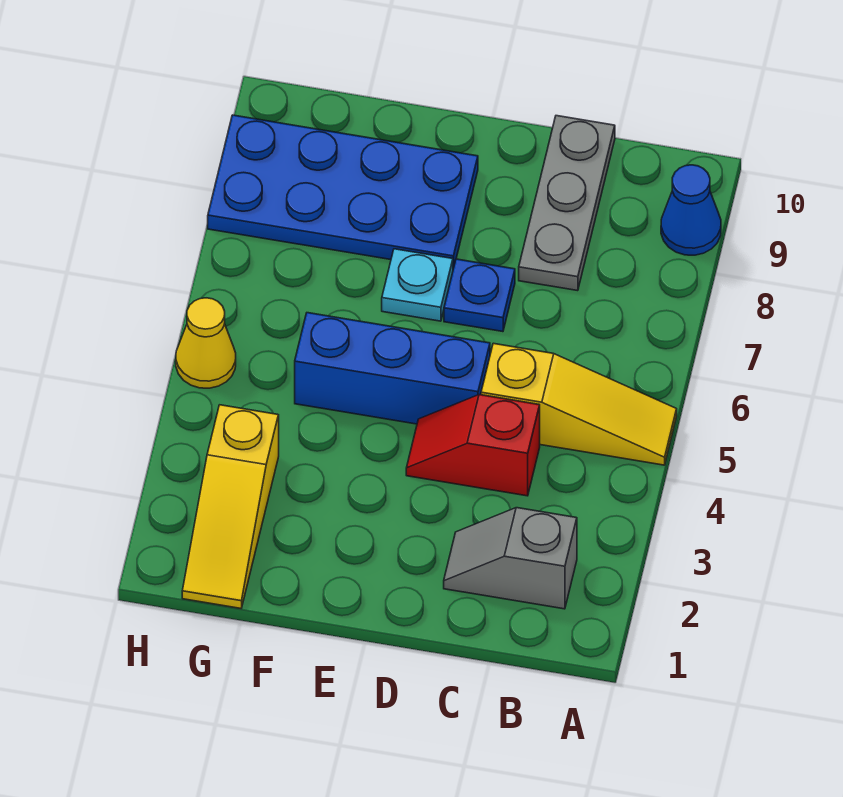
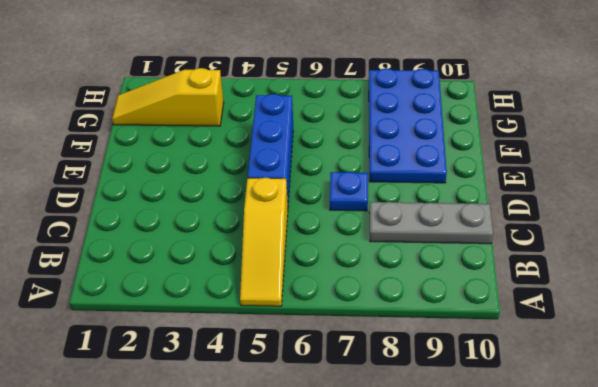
none -> blue cone A9 level 1
none -> grey slope B2:C2 level 1 top B

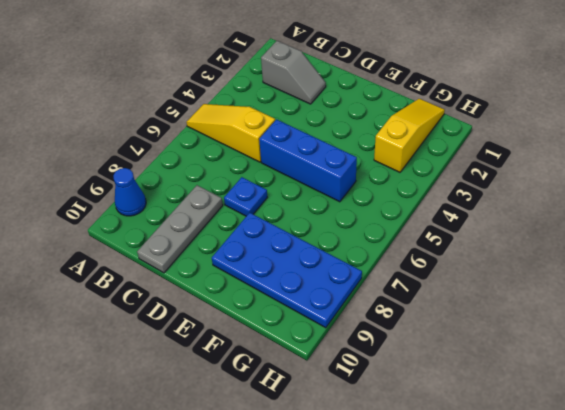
none -> red slope C4:D4 level 1 top C
none -> cyan plate E7 level 1

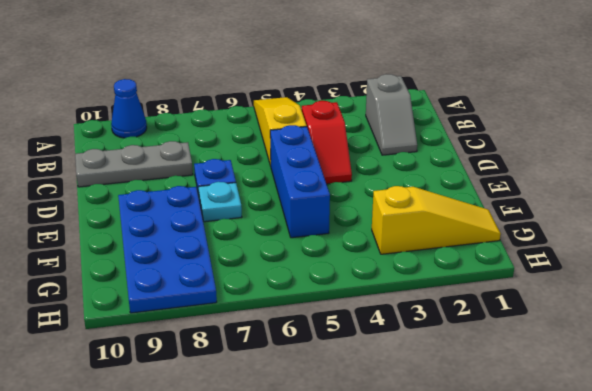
none -> yellow cone H5 level 1

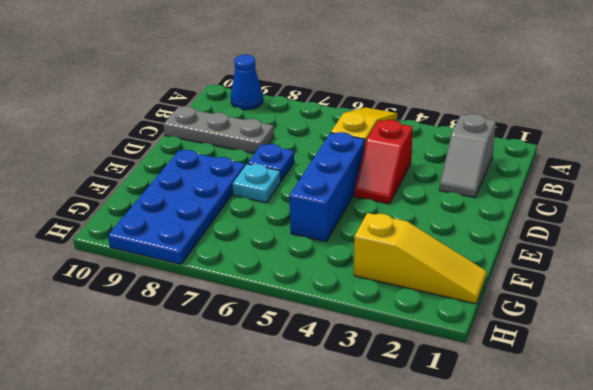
none -> yellow cone H5 level 1

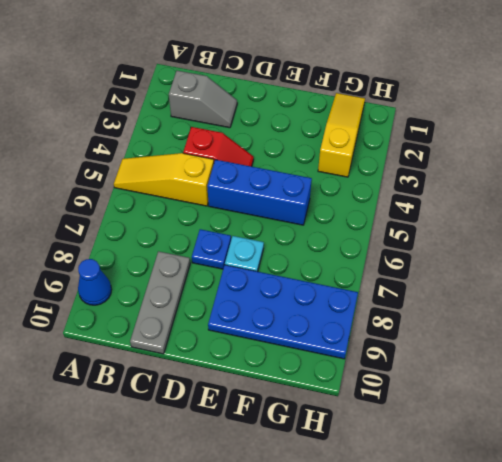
none -> yellow cone H5 level 1

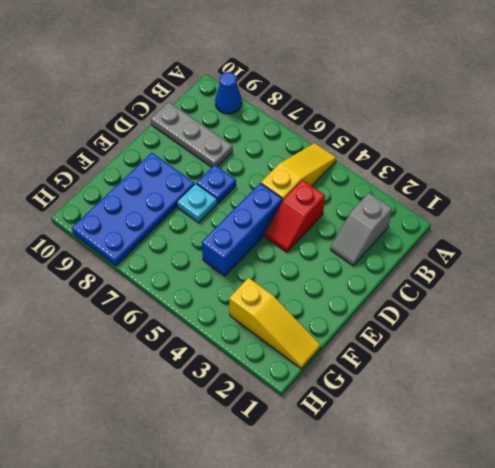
none -> yellow cone H5 level 1

